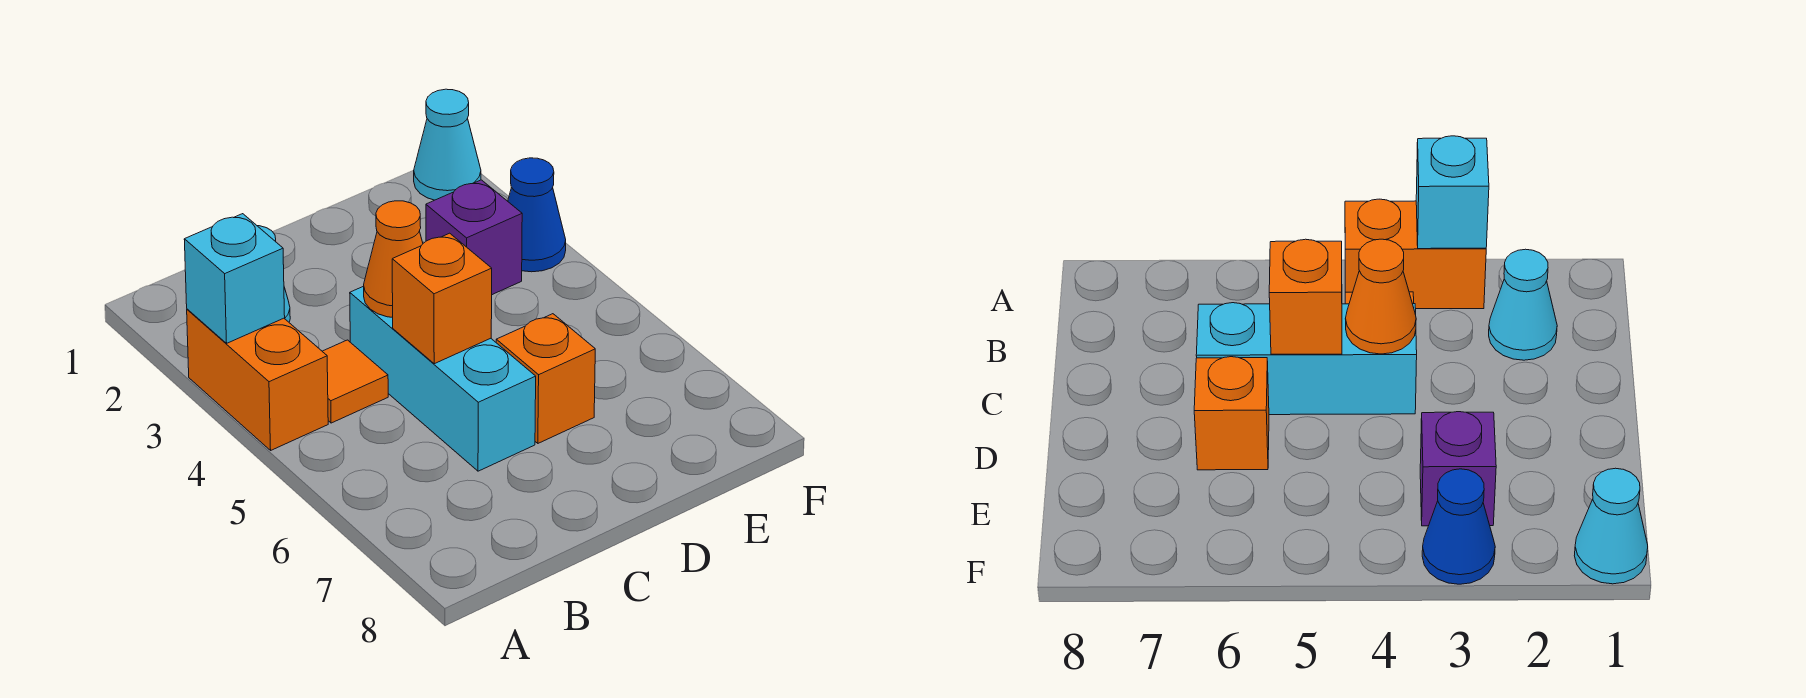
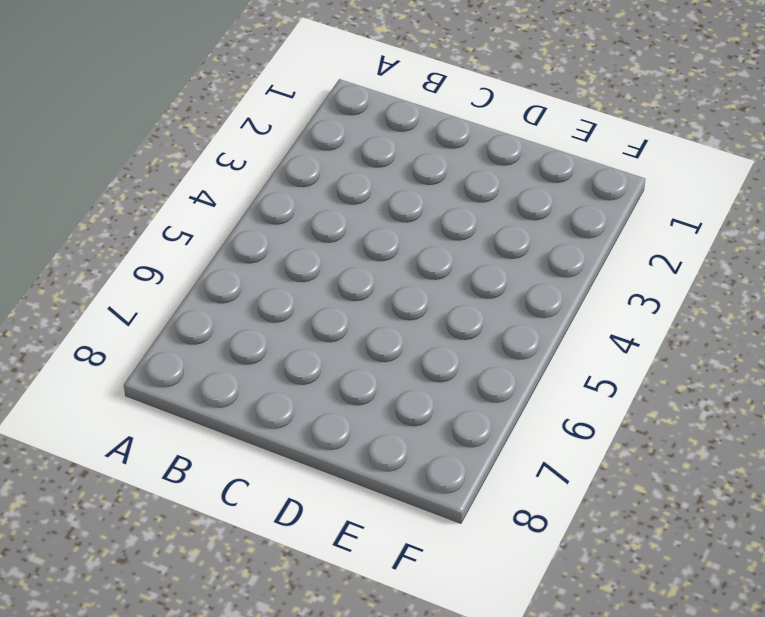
none -> orange brick A3:A4 level 1
none -> cyan cone B2 level 1

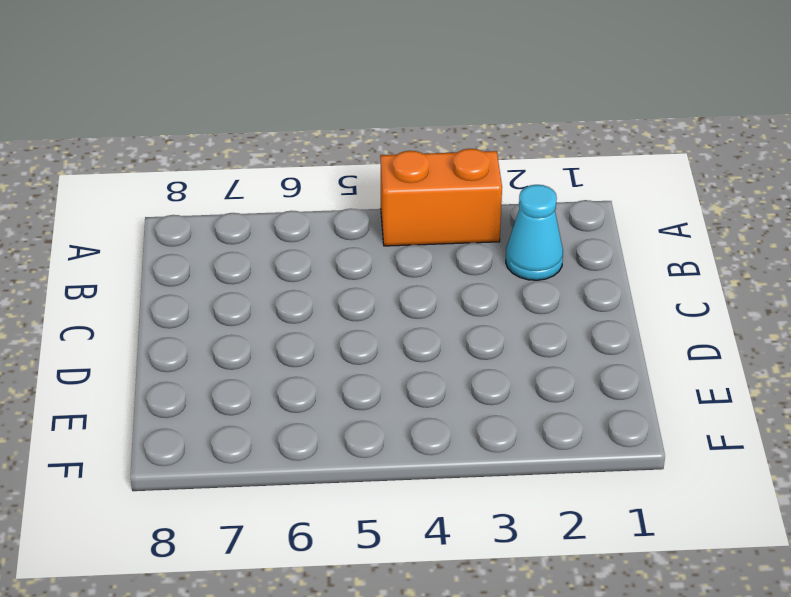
none -> orange tile B4 level 1
none -> cyan brick C4:C6 level 1

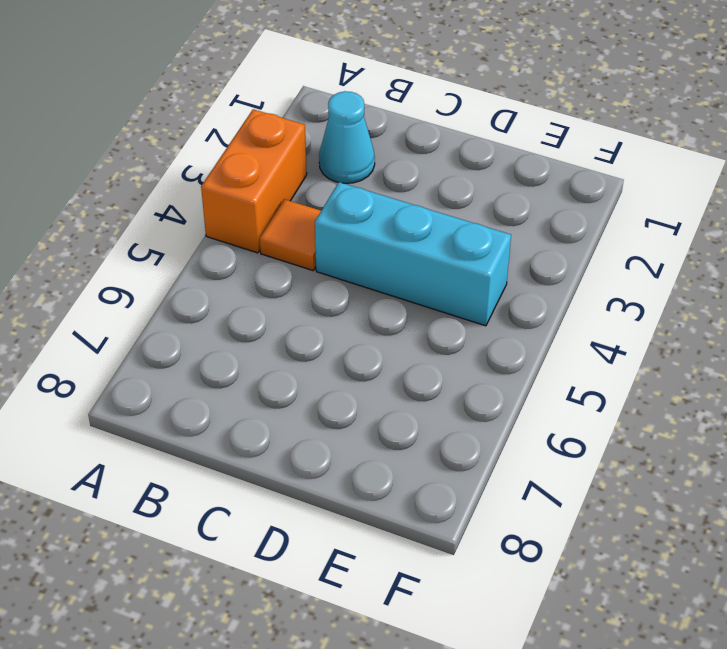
cyan brick C4:E4 level 1 -> cyan brick C4:C6 level 1
none -> orange brick D6 level 1
none -> purple brick E3 level 1

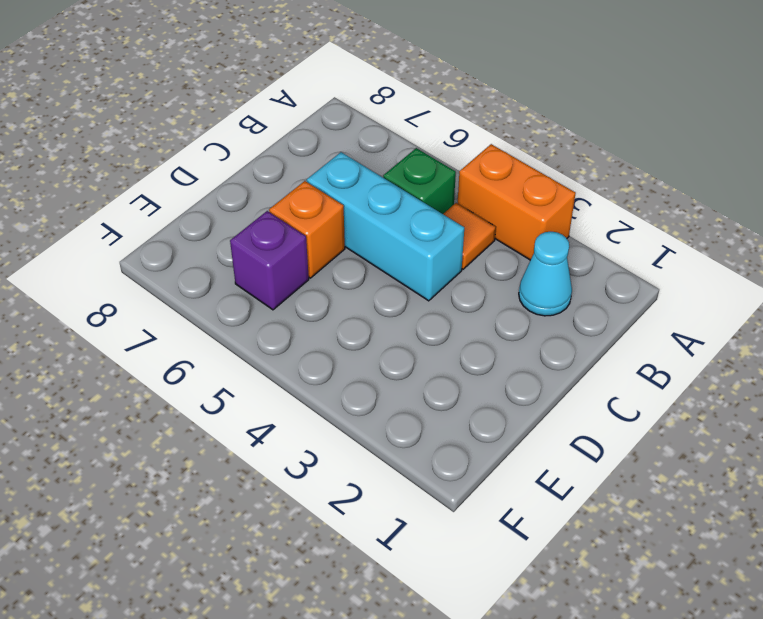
green brick B5 level 1 -> none
purple brick E6 level 1 -> purple brick E3 level 1
none -> cyan cone F1 level 1
none -> blue cone F3 level 1

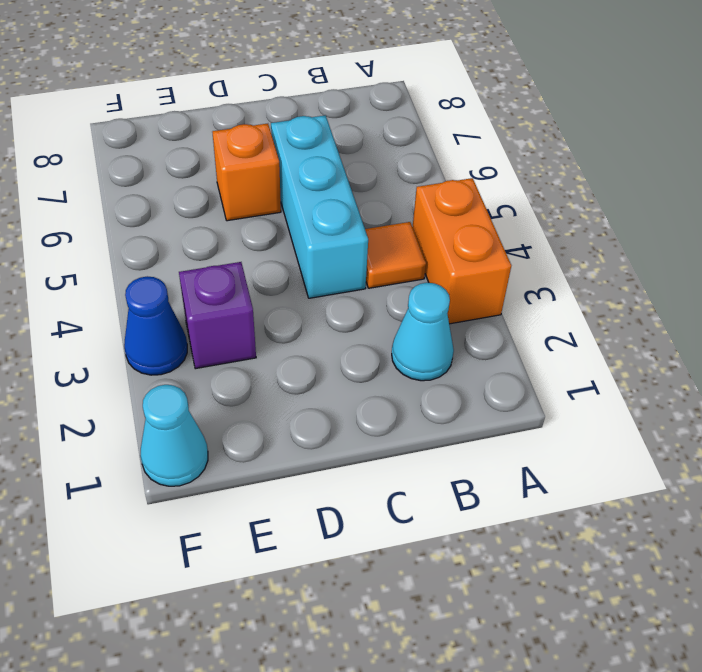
none -> cyan brick A3 level 2
none -> orange cone C4 level 2

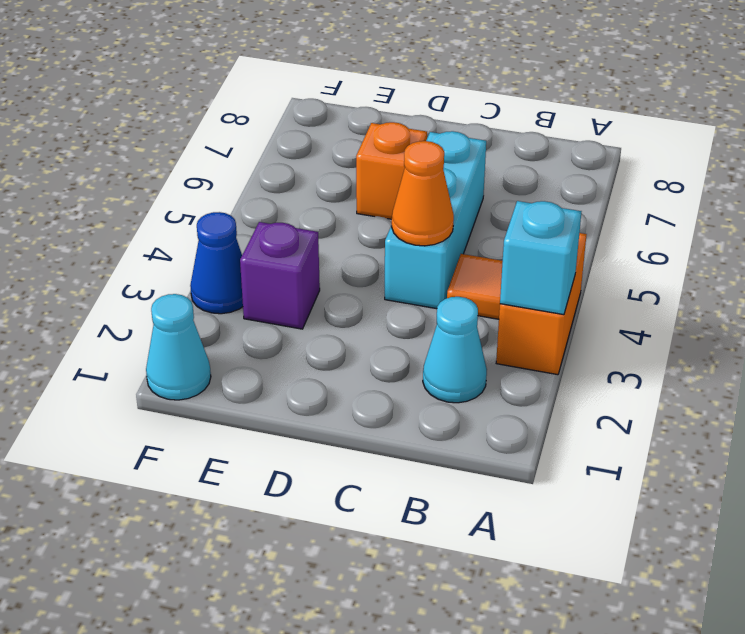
none -> orange brick C5 level 2

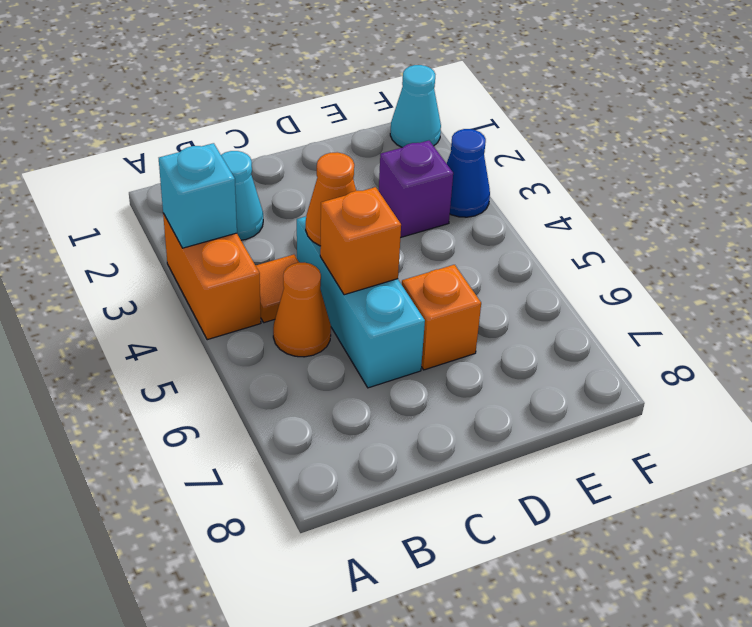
orange cone B5 level 1 -> none

